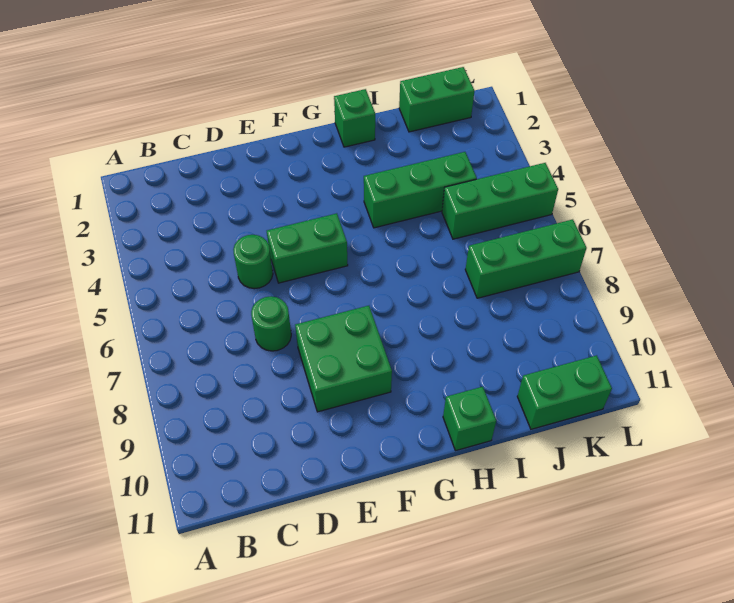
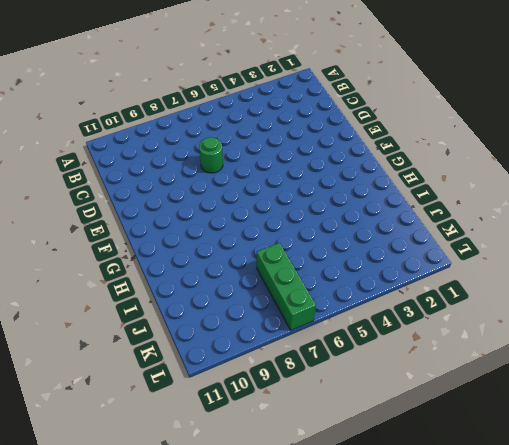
none -> green round brick D5 level 1
none -> green brick E5:F5 level 1

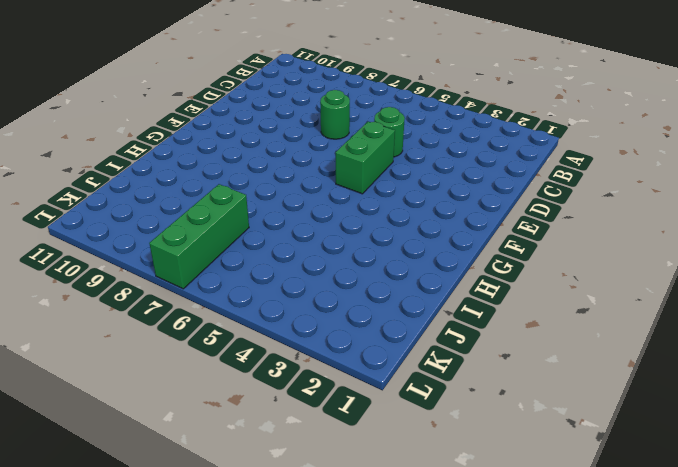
none -> green brick E8:F9 level 1
none -> green brick H1 level 1

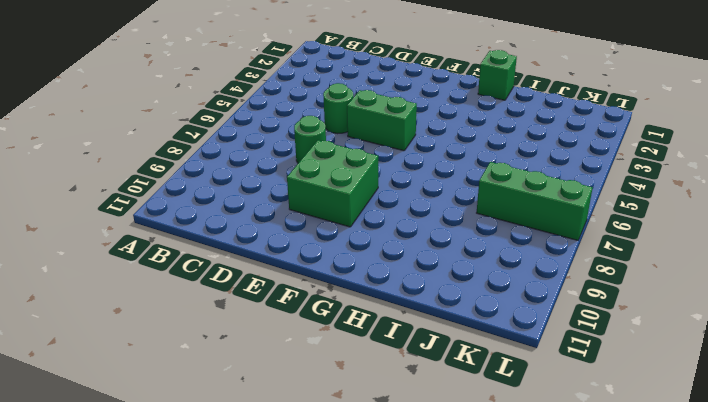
none -> green brick H4:J4 level 1
none -> green brick H11 level 1

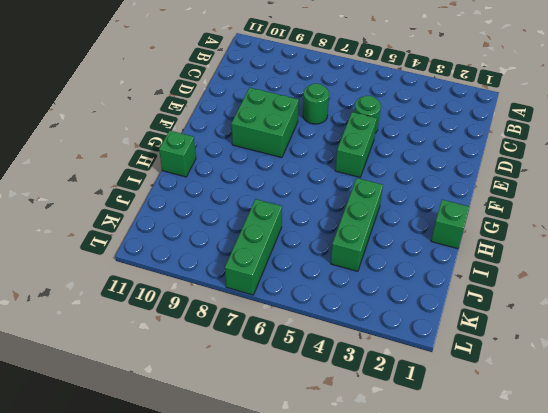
none -> green brick J1:K1 level 1
none -> green brick J5:L5 level 1

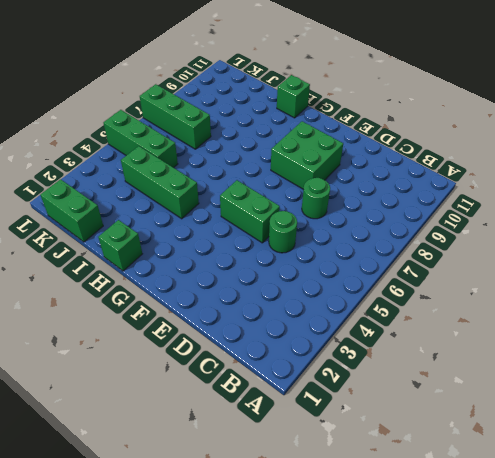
none -> green brick J11:K11 level 1

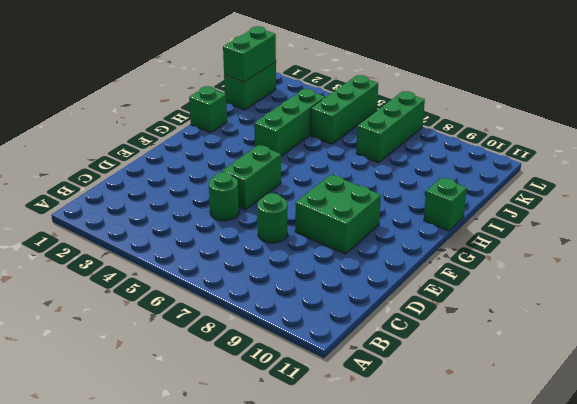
green brick J1:K1 level 2 -> green brick J11:K11 level 1

